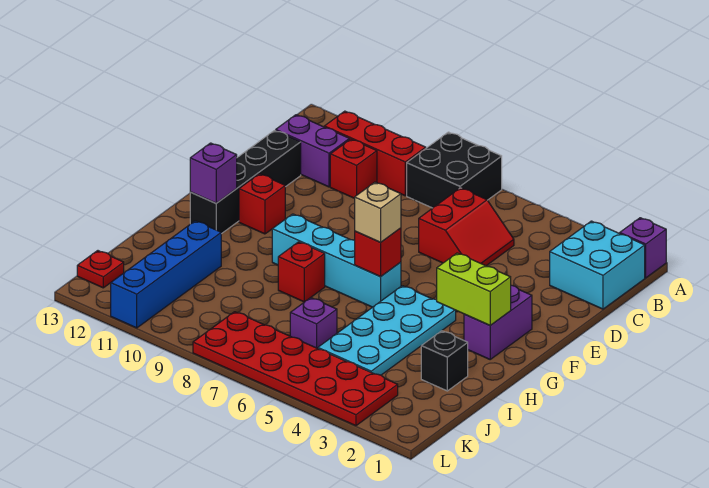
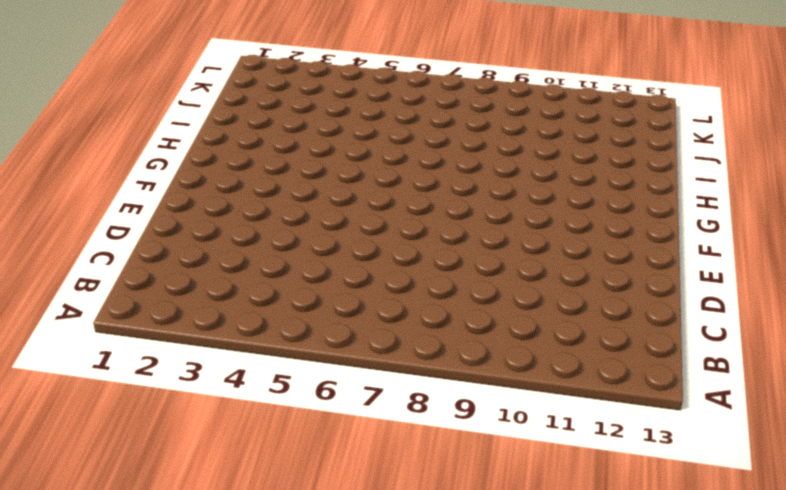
none -> purple brick A1 level 1
none -> black brick A7:B8 level 1
none -> cyan brick B1:C2 level 1

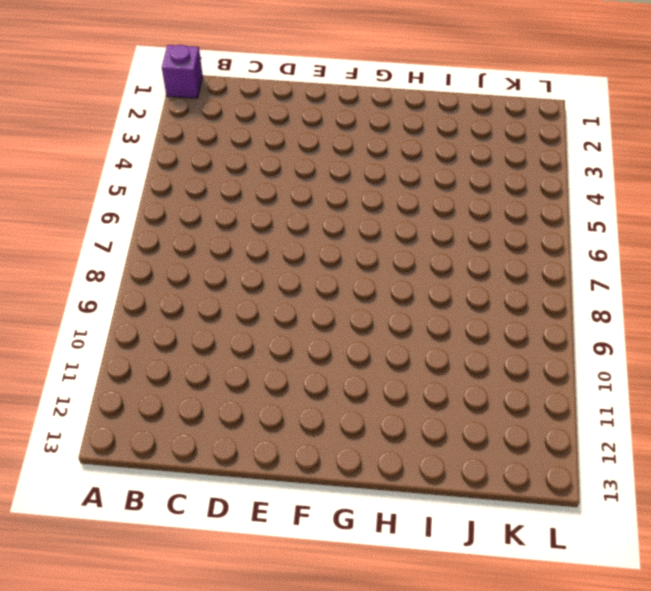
none -> black brick A7:B8 level 1
none -> cyan brick B1:C2 level 1
none -> red brick B9:B11 level 1

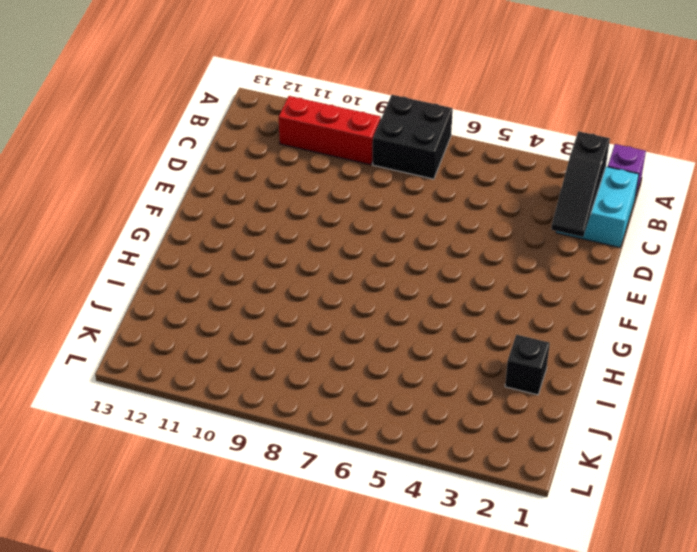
black slope B2:D2 level 2 top B -> none
none -> red slope C5:D6 level 1 top 6
none -> red brick C10 level 1
none -> purple brick C11:C12 level 1

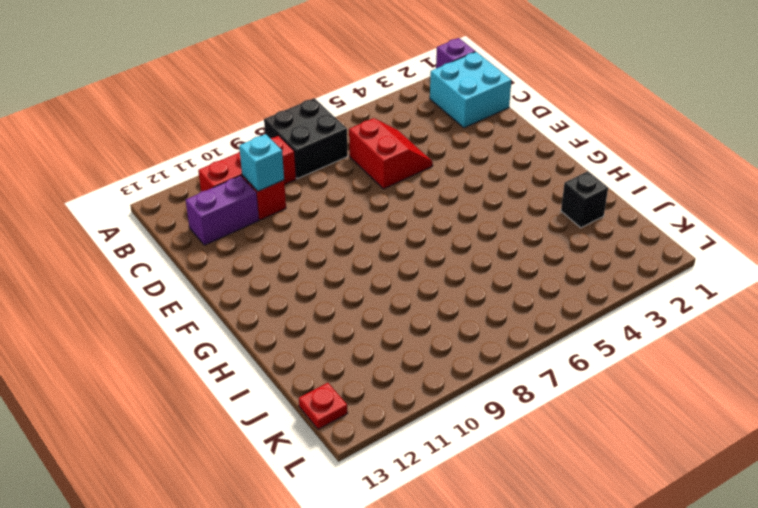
cyan brick C10 level 2 -> none
none -> black brick D12:G12 level 1
none -> purple brick F2:G2 level 1
none -> red brick F11 level 1

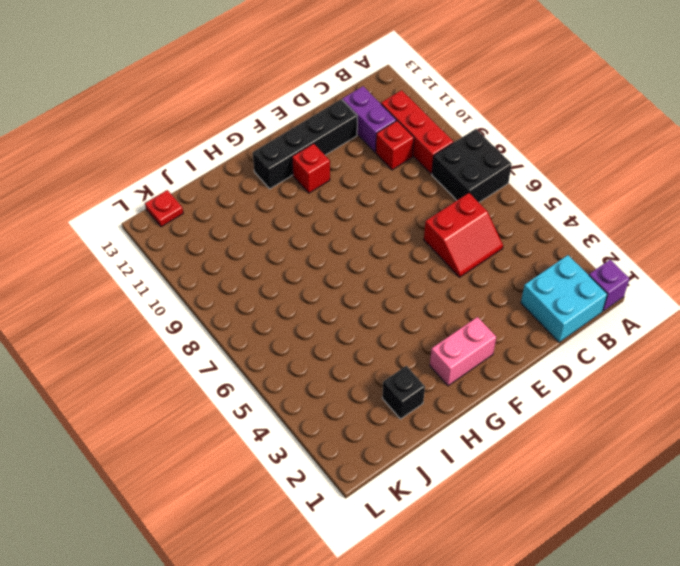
pink brick F2:G2 level 1 -> purple brick F2:G2 level 1
none -> cyan plate G4:J5 level 1
none -> cyan brick G6:G9 level 1
none -> red brick H8 level 1

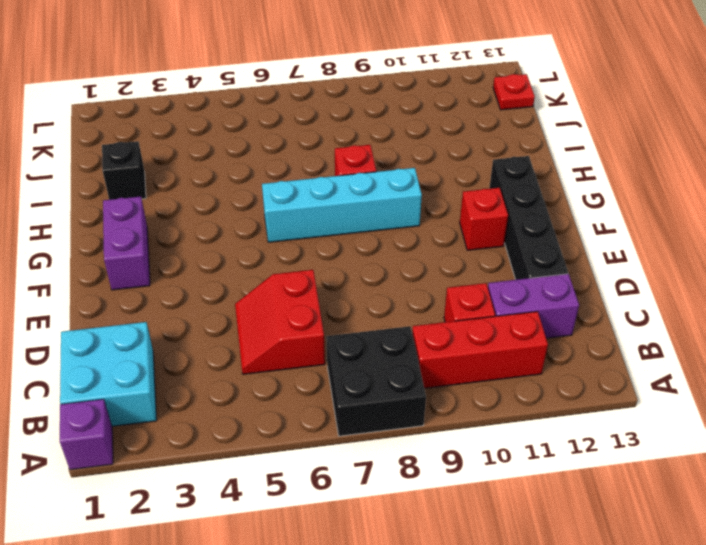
none -> cyan plate G4:J5 level 1
none -> blue brick I11:L11 level 1
none -> purple brick J6 level 1

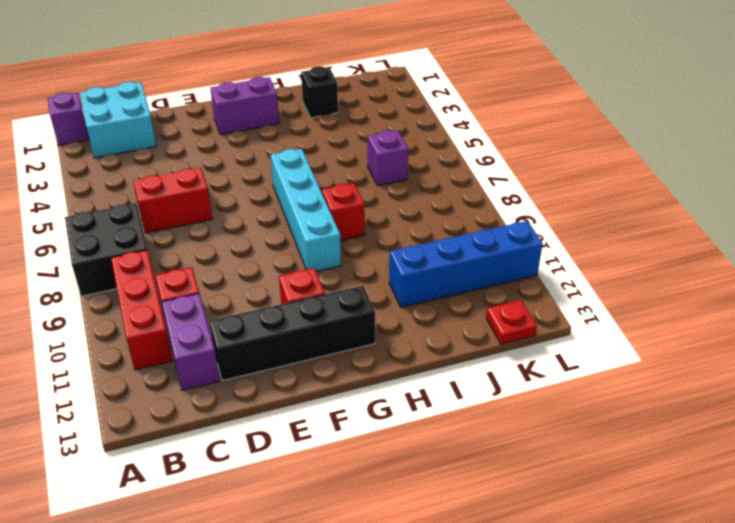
none -> cyan plate G4:J5 level 1
none -> red plate K3:L8 level 1
none -> lime brick G2:G3 level 2

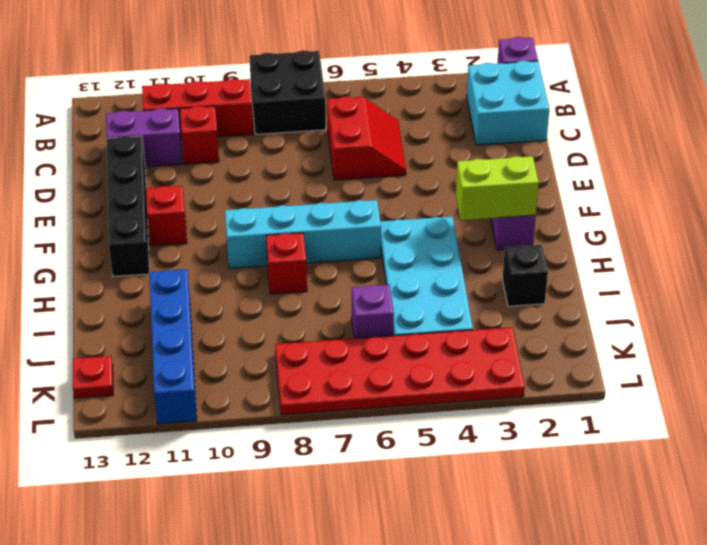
none -> red brick G6 level 2
none -> purple brick G12 level 2
none -> tan brick G6 level 3

